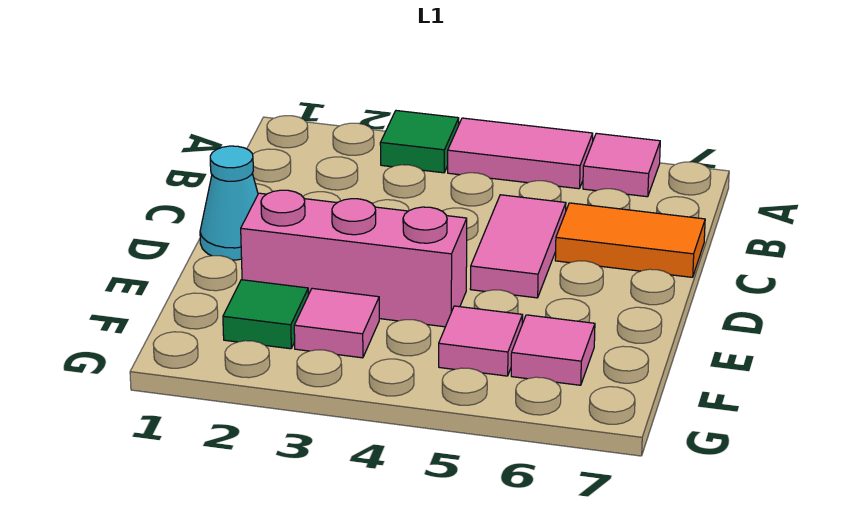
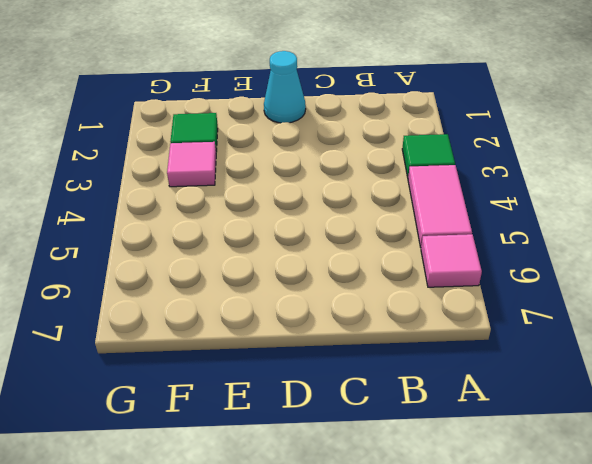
none -> pink tile C5:D5 level 1
none -> orange tile C6:C7 level 1

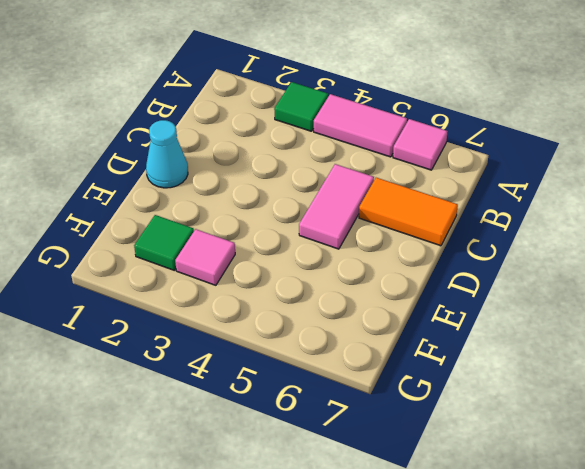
none -> pink brick E2:E4 level 1
none -> pink tile F5 level 1

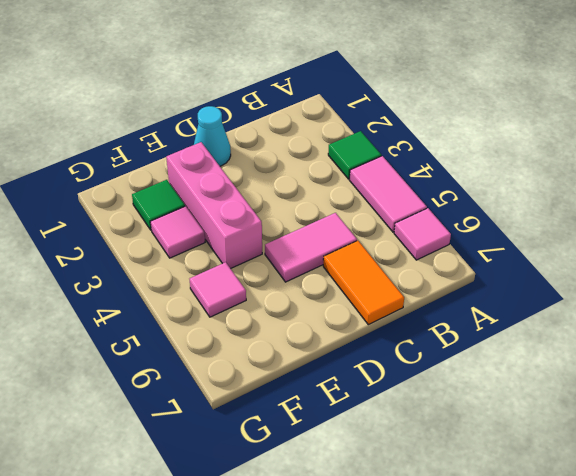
none -> pink tile F6 level 1

